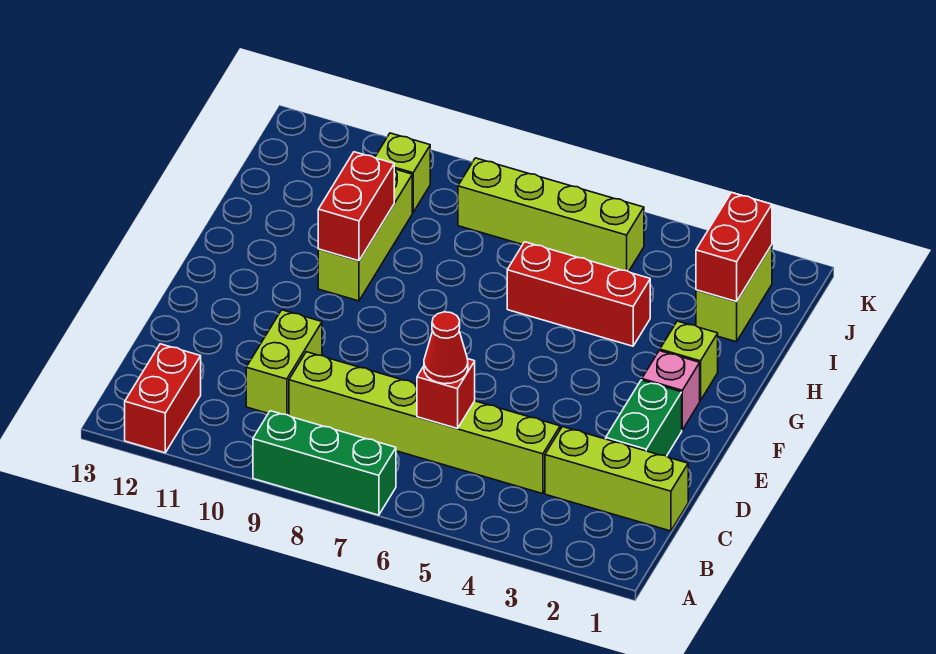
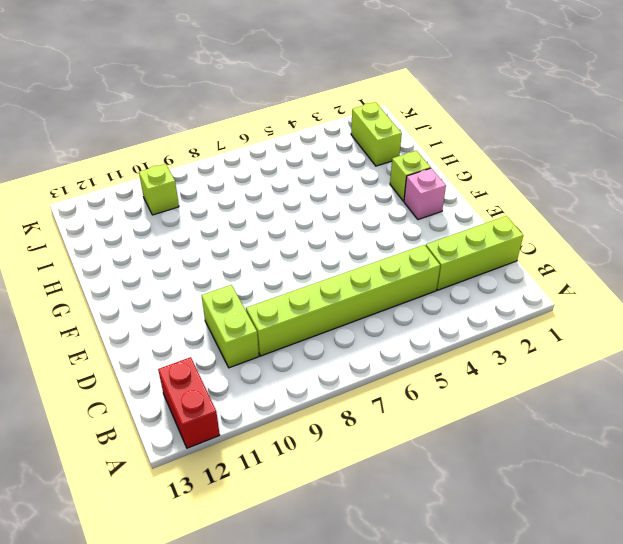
none -> green brick A7:A9 level 1
none -> green brick D2:E2 level 1
none -> lime brick G10:I10 level 1

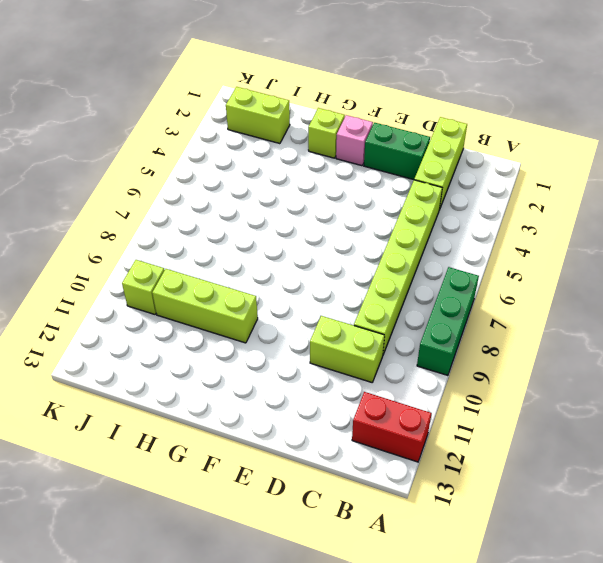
none -> red brick H4:H6 level 1
none -> lime brick J5:J8 level 1
none -> red brick C6 level 2

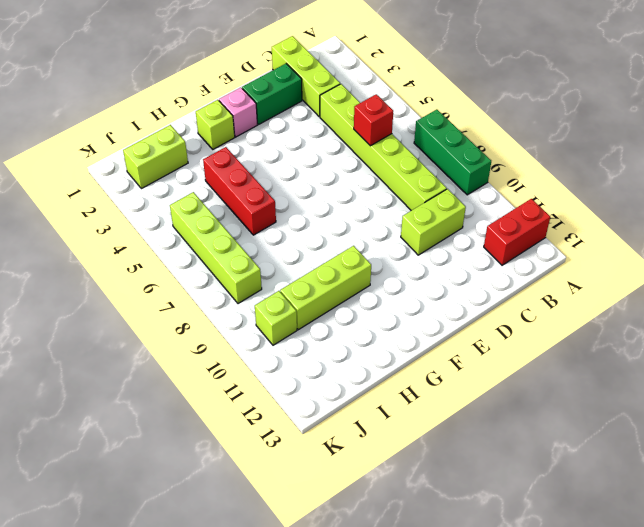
none -> red brick G10:H10 level 2
none -> red brick I2:J2 level 2
none -> red cone C6 level 3

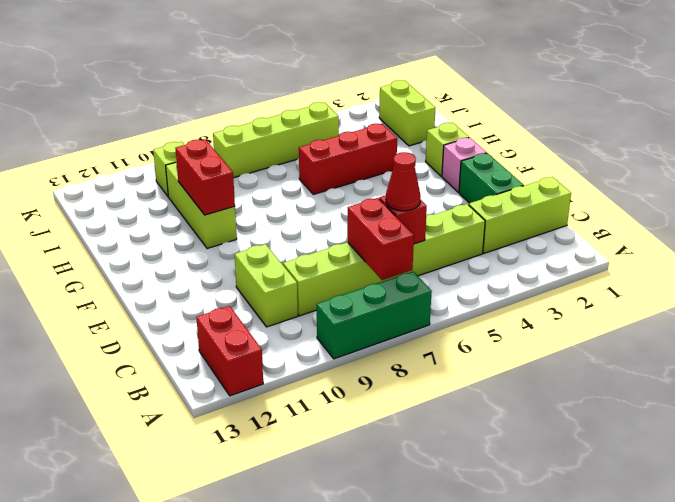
red brick B7:C7 level 2 -> red brick I2:J2 level 2

